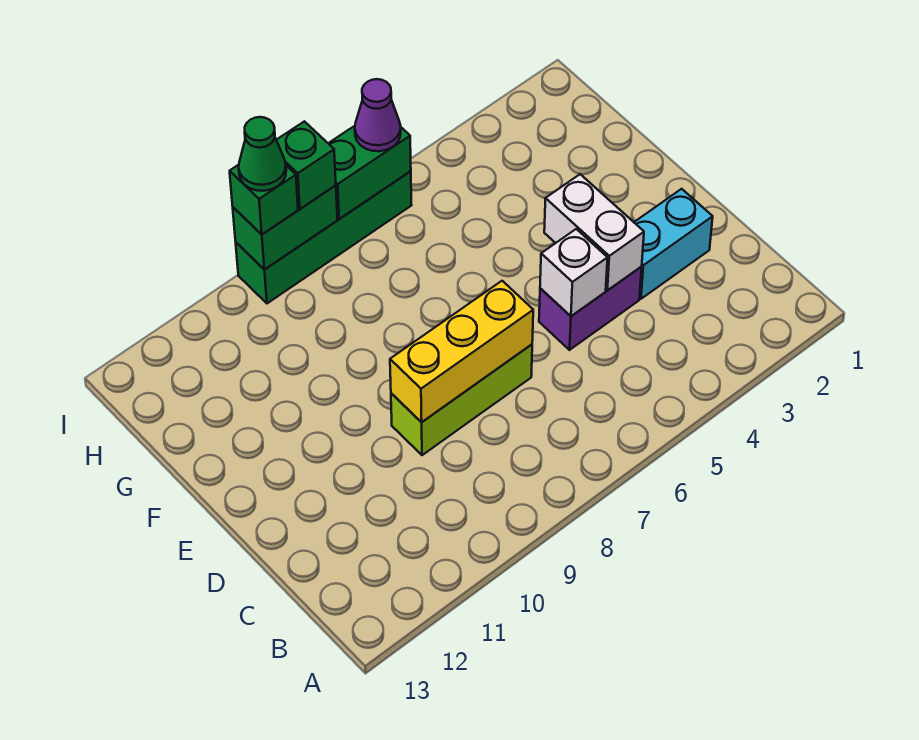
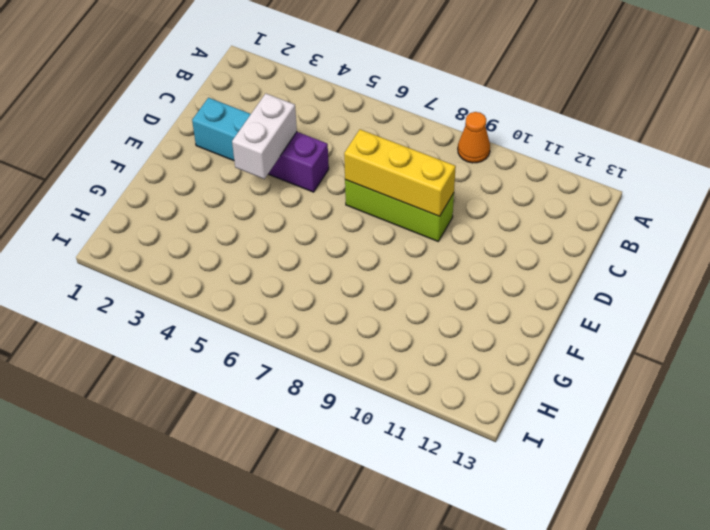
orange cone A9 level 1 -> none
none -> green brick I6:I9 level 1
none -> white brick D5 level 2
none -> green brick I6:I7 level 2

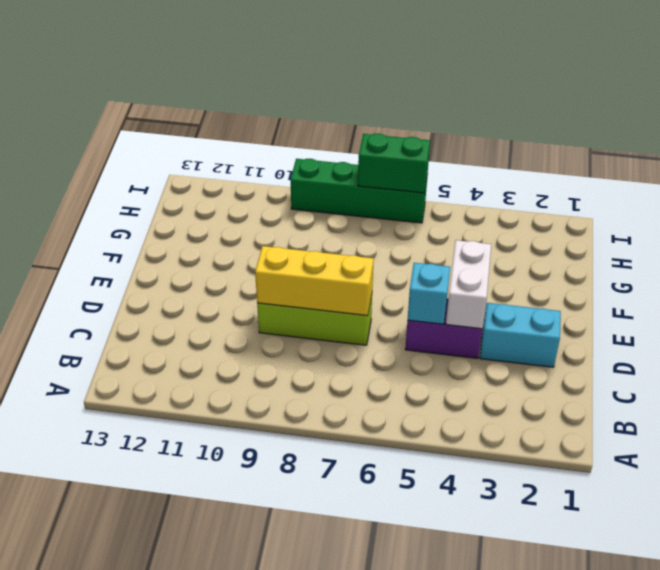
cyan brick D5 level 2 -> white brick D5 level 2
none -> green brick I8:I9 level 2
none -> purple cone I6 level 3
none -> green brick I8 level 3

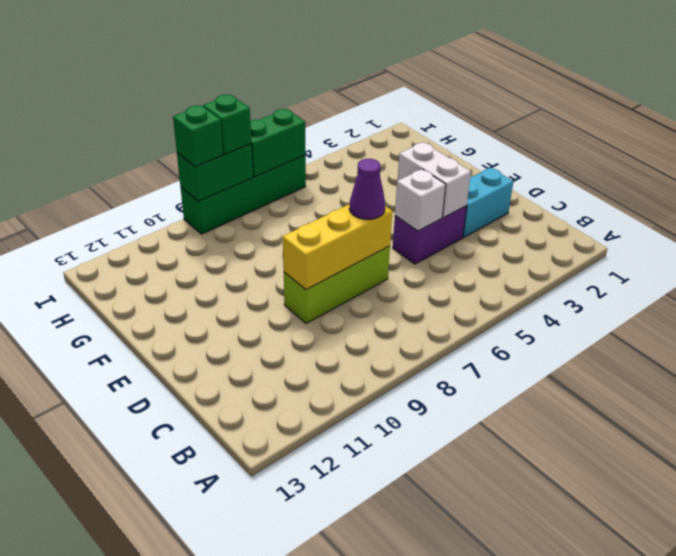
purple cone D7 level 3 -> purple cone I6 level 3
none -> green cone I9 level 4

